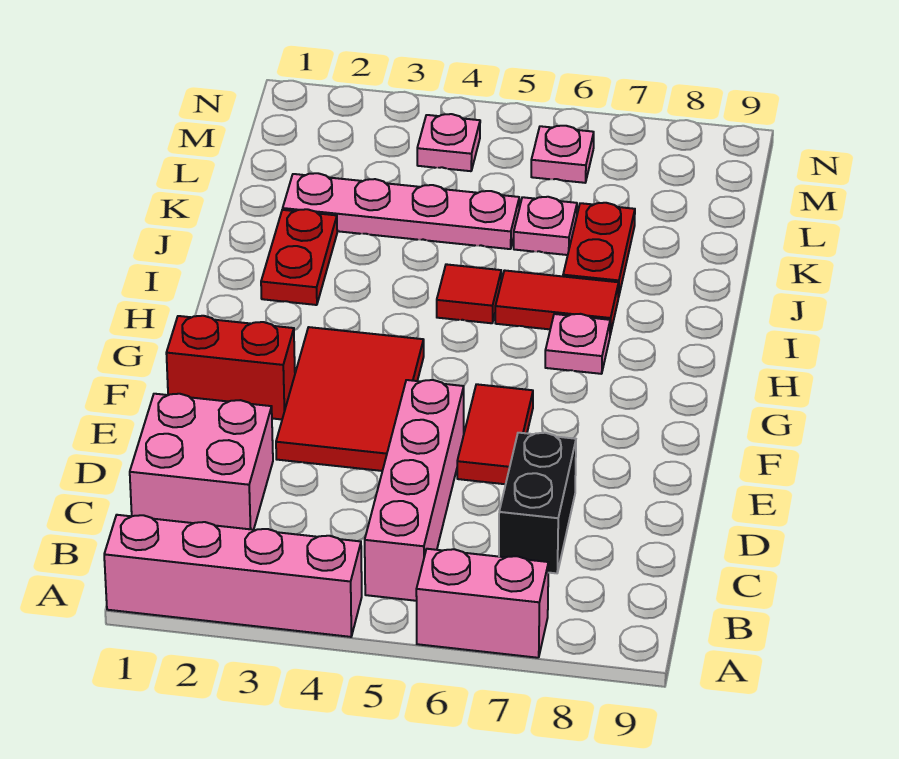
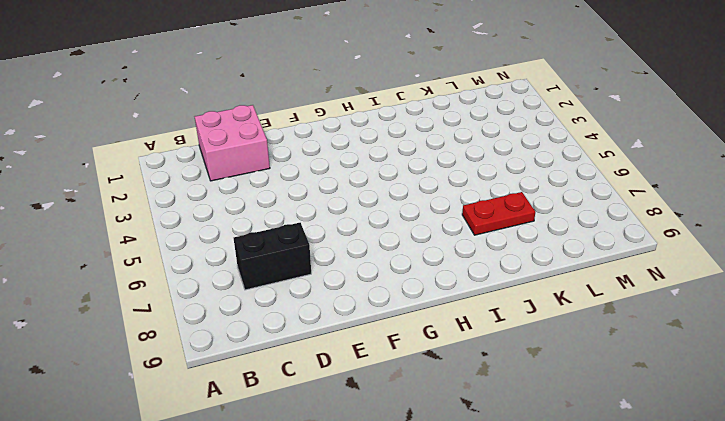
none -> pink brick A1:A4 level 1
none -> pink brick A6:A7 level 1
none -> pink brick B5:E5 level 1

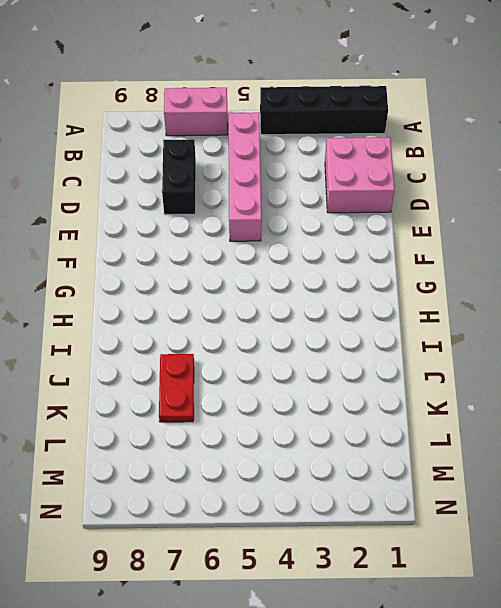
black brick A1:A4 level 1 -> pink brick A1:A4 level 1
none -> red tile E3:G4 level 1
none -> red tile E6:F6 level 1
none -> red brick F1:F2 level 1

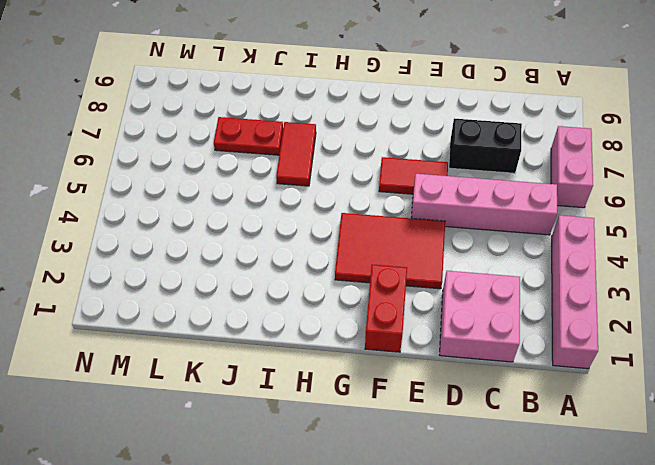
none -> pink plate H7 level 1
none -> red plate I2:J2 level 1
none -> red tile I5 level 1

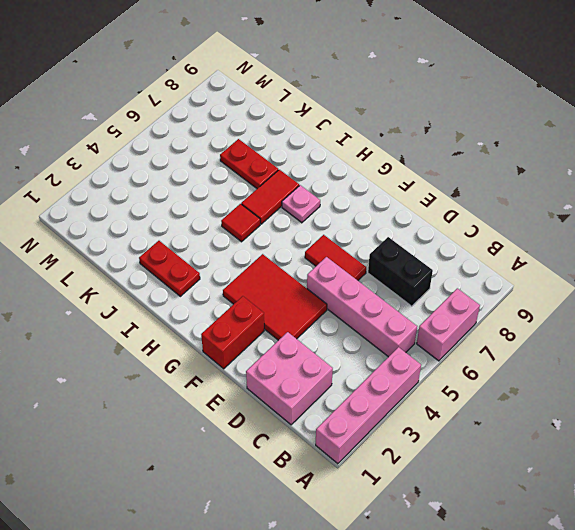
none -> pink plate K2:K5 level 1
none -> pink plate K6 level 1
none -> pink plate M4 level 1

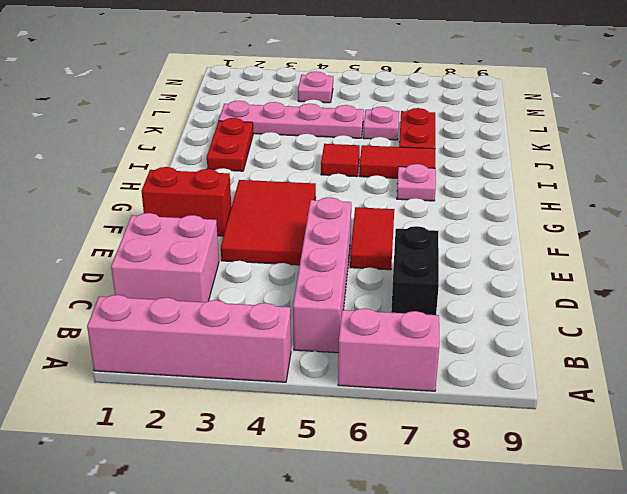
none -> pink plate M6 level 1

